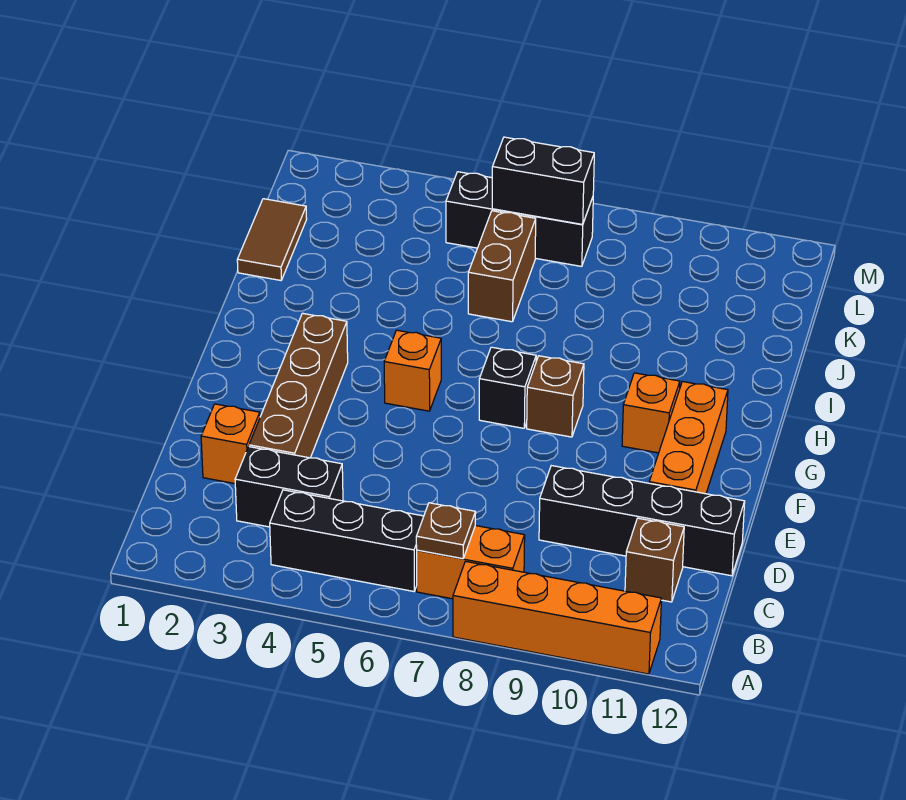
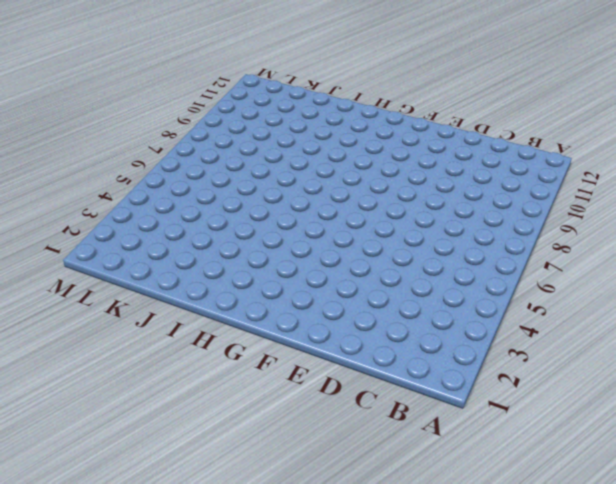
none -> orange brick A8:A11 level 1
none -> black brick B4:B6 level 1
none -> orange brick B7:B8 level 1

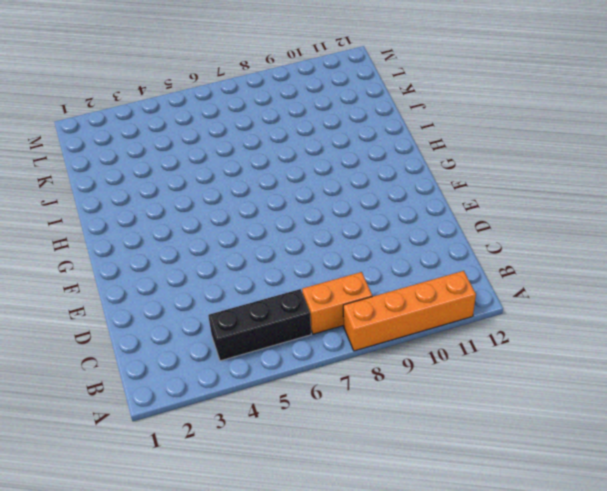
none -> black brick C3:C4 level 1
none -> brown brick C11 level 1
none -> orange brick D2 level 1

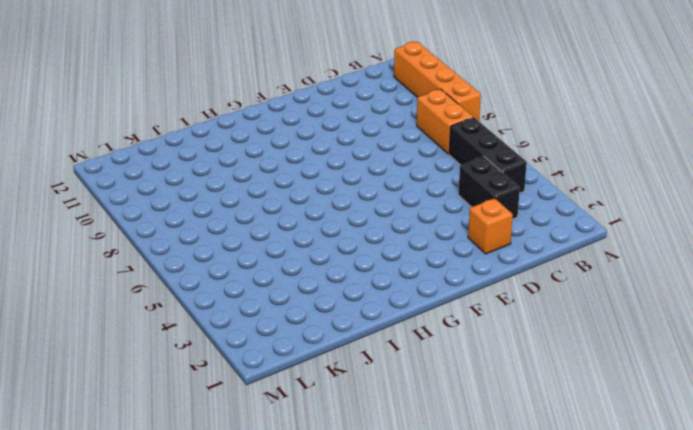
none -> brown brick C11 level 1
none -> brown brick D3:G3 level 1
none -> black brick D9:D12 level 1

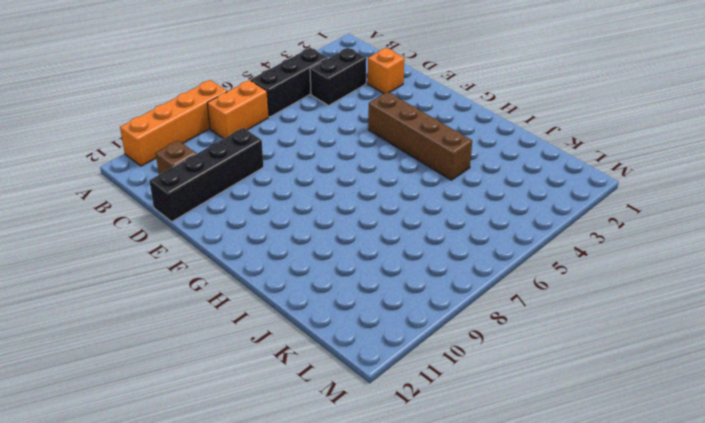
brown brick F4:I4 level 1 -> brown brick D3:G3 level 1
none -> orange brick E11:G11 level 1
none -> orange brick G5 level 1
none -> black brick G7 level 1

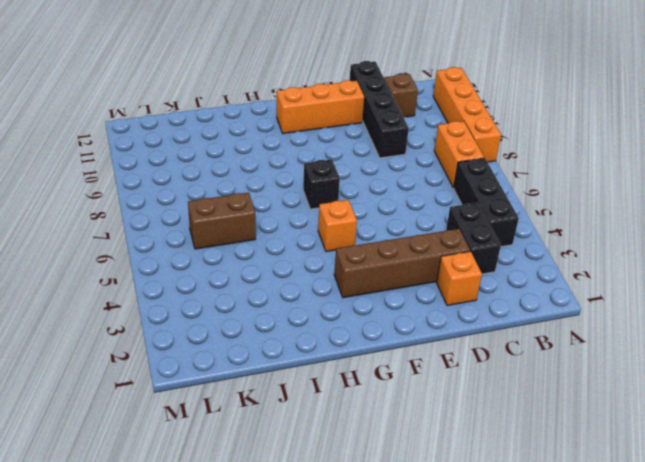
none -> brown brick G8 level 1
none -> orange brick G10 level 1
none -> brown tile J1:K1 level 1

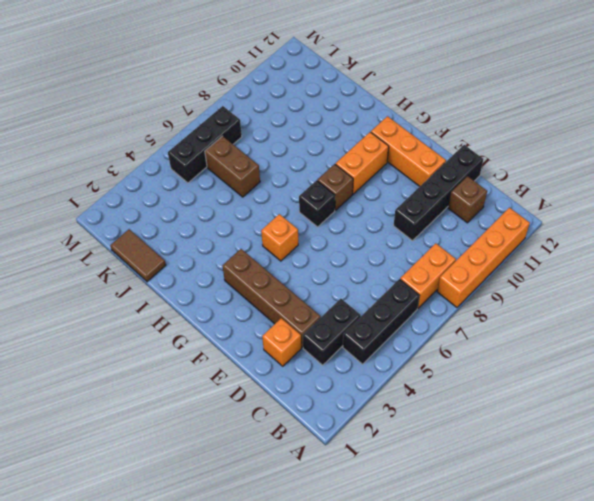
orange brick G9:G10 level 1 -> orange brick G10 level 1
none -> brown plate B7 level 2
none -> black brick L6:L7 level 2

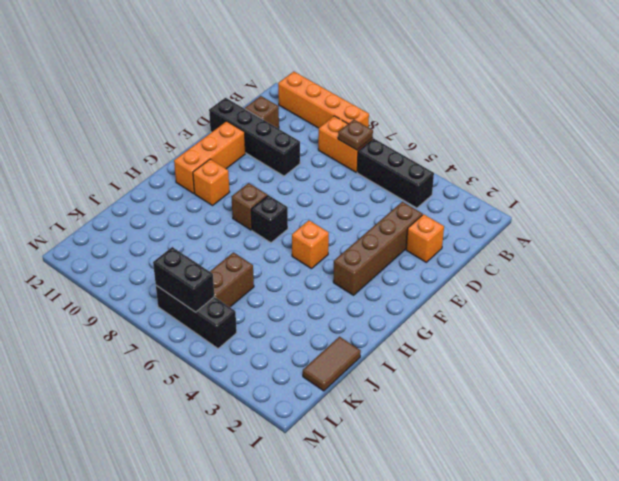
none -> black brick C3:C4 level 1

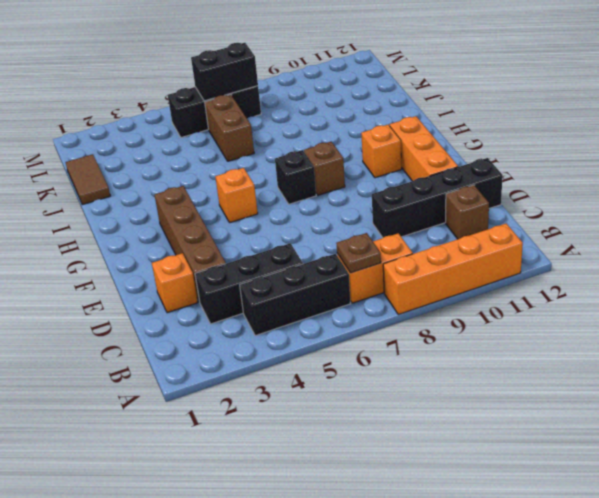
black brick C3:C5 level 1 -> black brick C3:C4 level 1

